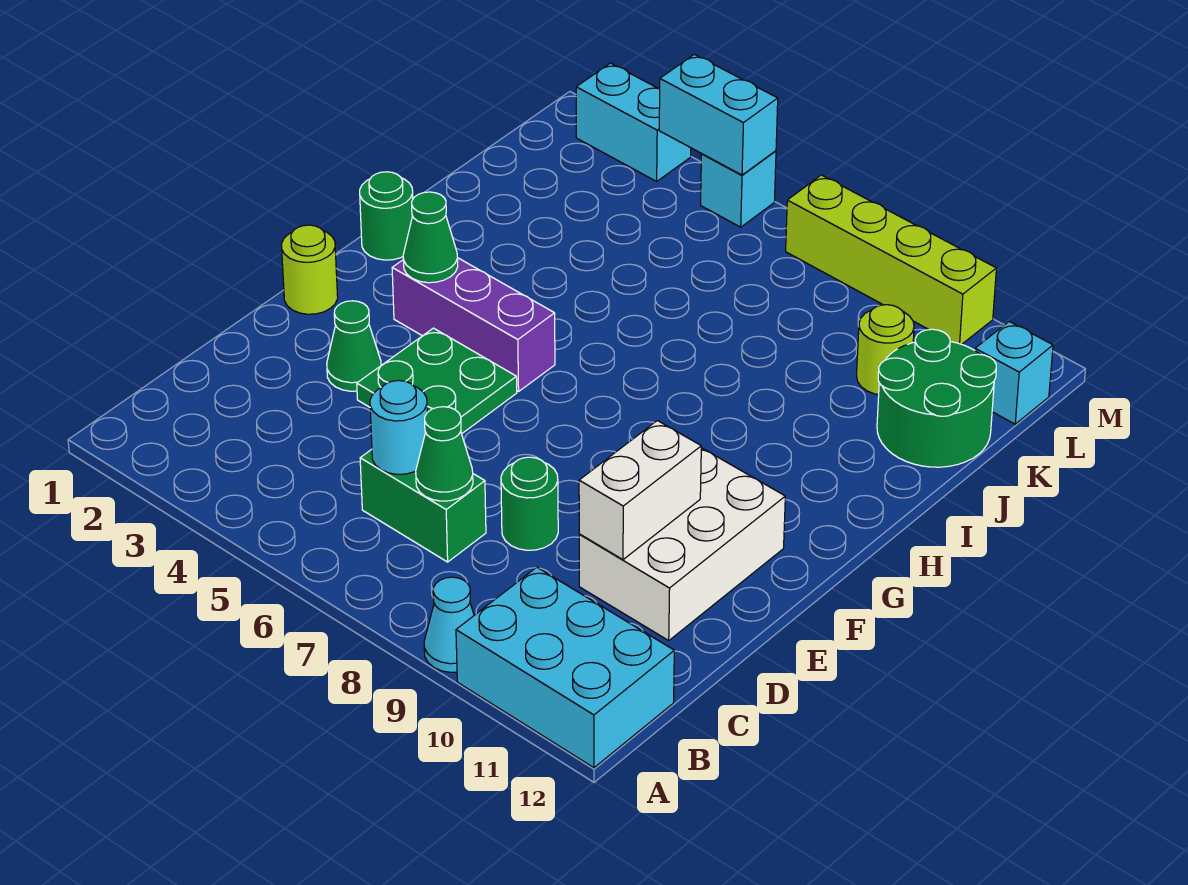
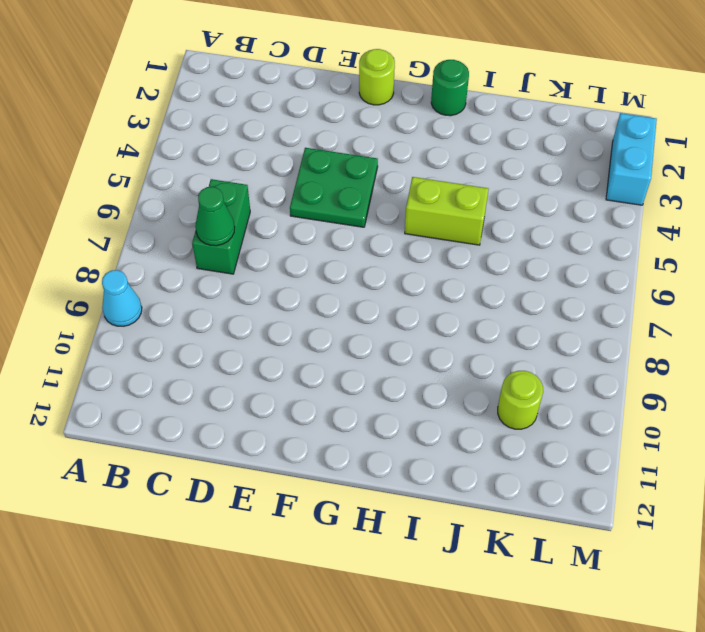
lime brick H5:I5 level 1 -> none
none -> cyan brick A10:B12 level 1
none -> green round brick D8 level 1
none -> white brick D10:F11 level 1

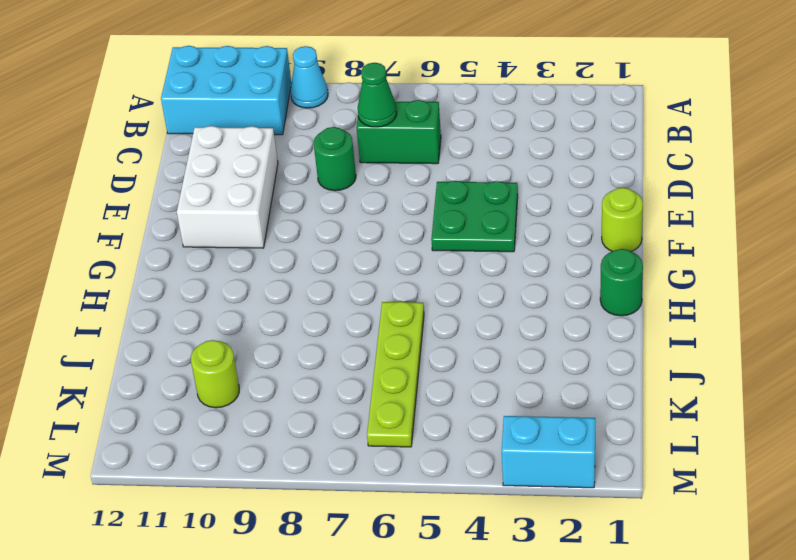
lime plate I6:L6 level 1 -> none
none -> green cone E3 level 1
none -> purple brick G3:G5 level 1
none -> green round brick J11:K12 level 1

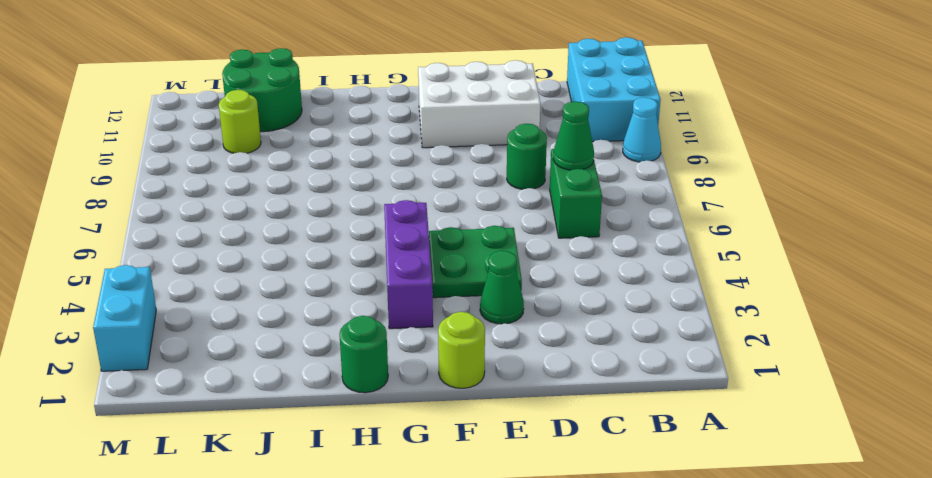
none -> cyan brick L12 level 1
none -> cyan brick M5 level 1
none -> lime brick M7:M10 level 1

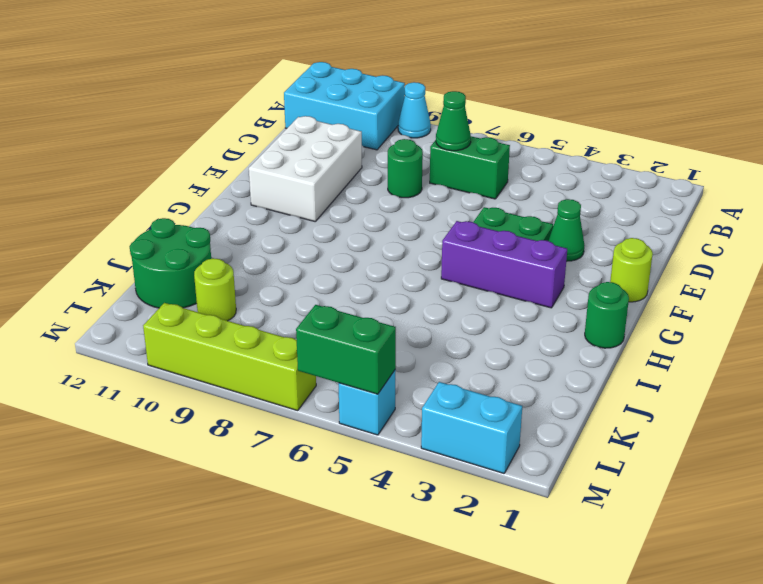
green brick M5:M6 level 2 -> cyan brick M4:M5 level 2
none -> cyan brick L12 level 1
none -> cyan round brick C6 level 2
none -> white brick D10:E10 level 2

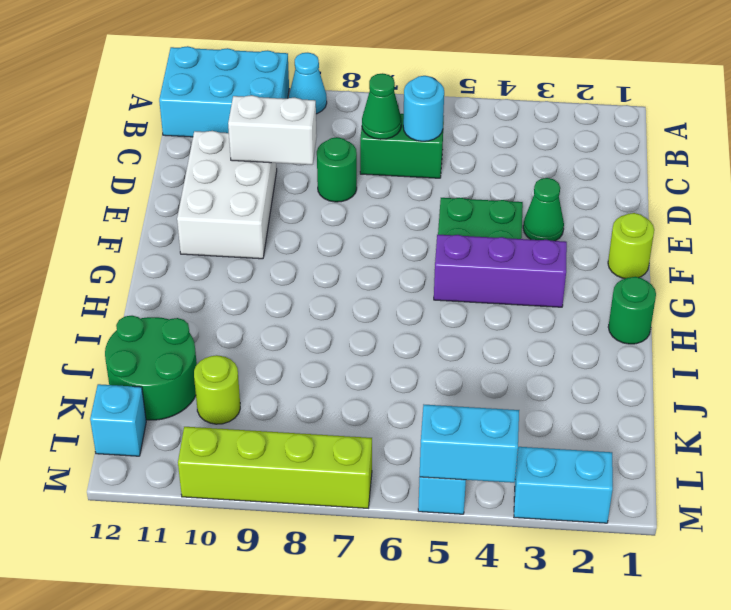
white brick D9:D10 level 2 -> white brick D10:E10 level 2
none -> green cone G3 level 2

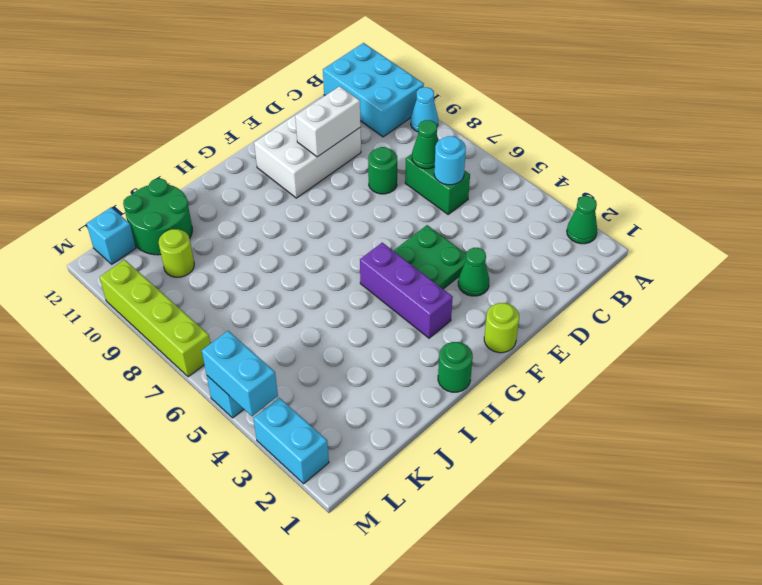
green cone A2 level 1 -> green cone G3 level 2

